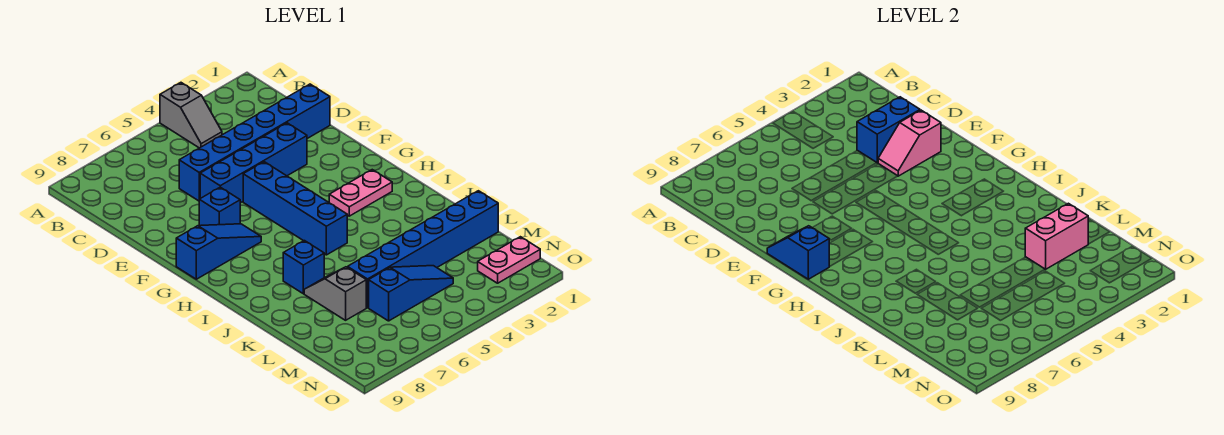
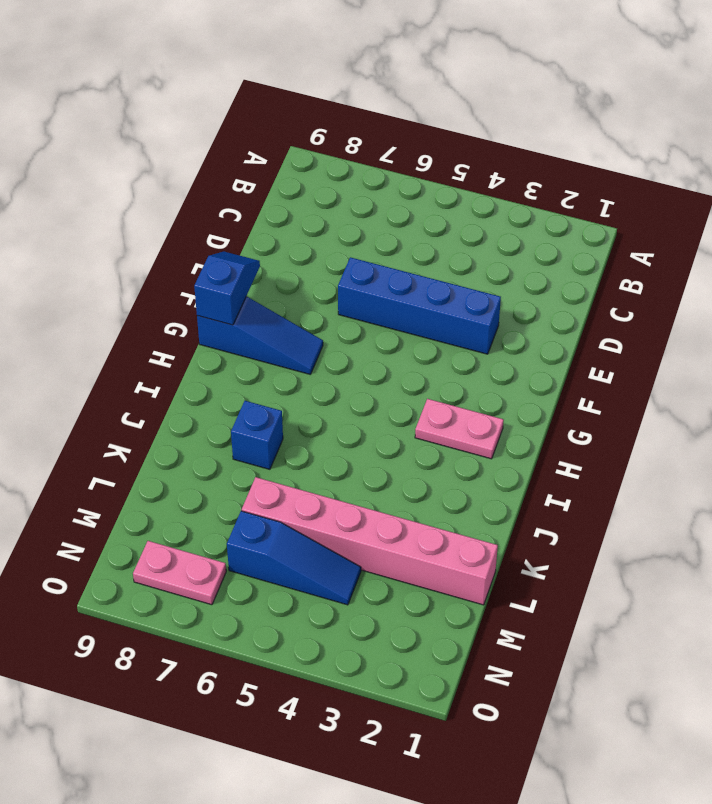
pink brick L1:L6 level 1 -> blue brick L1:L6 level 1
pink plate N7:N8 level 1 -> pink plate N1:N2 level 1
none -> grey slope A4:B4 level 1 top A
none -> blue brick D1:D6 level 1
none -> blue brick F5:I5 level 1

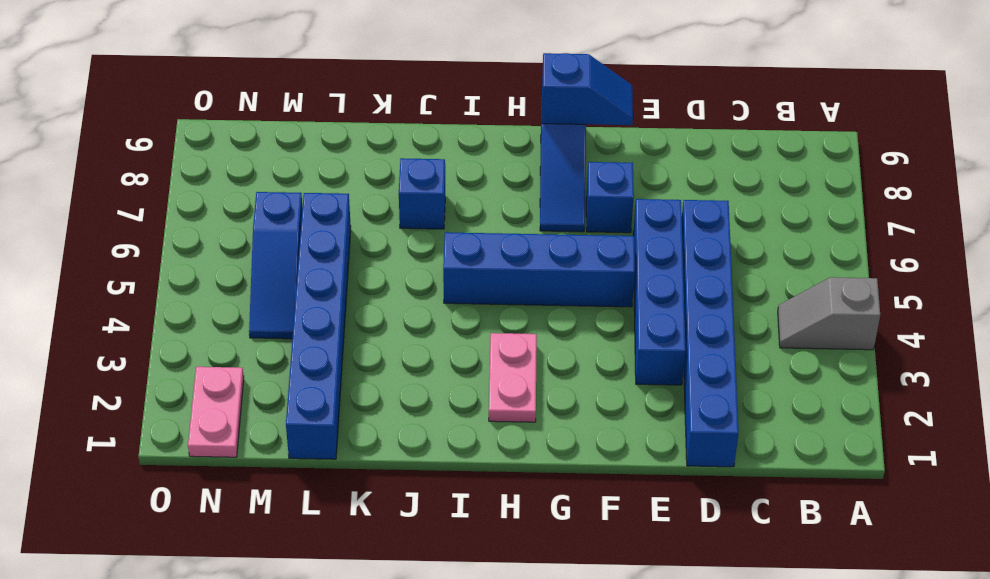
none -> grey slope K7:L7 level 1 top L
none -> blue brick D2:D3 level 2
none -> pink slope E2:E3 level 2 top 2

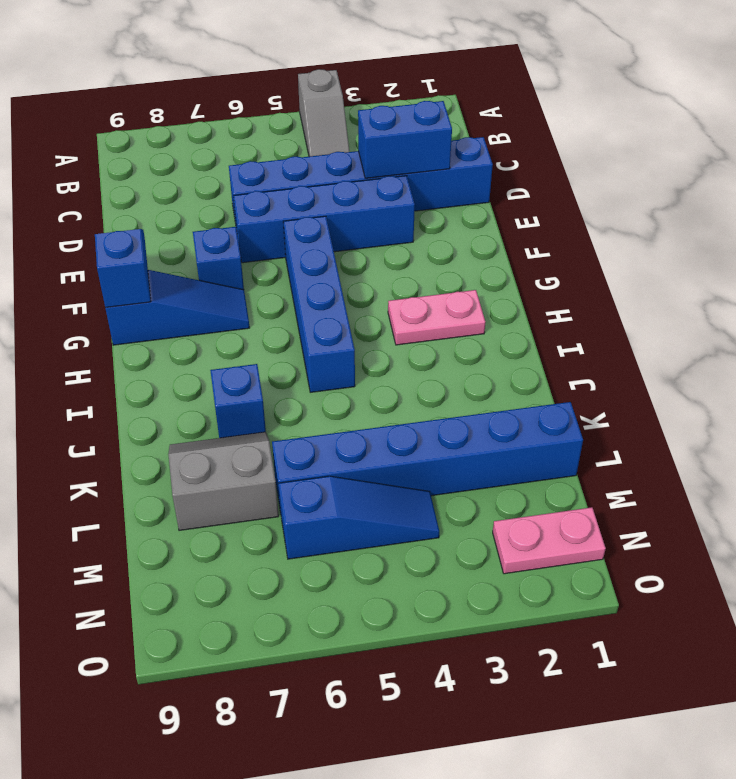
grey slope K7:L8 level 1 top L -> grey slope K7:L7 level 1 top L
none -> pink slope E2:E3 level 2 top 2
none -> pink brick L2:L3 level 2

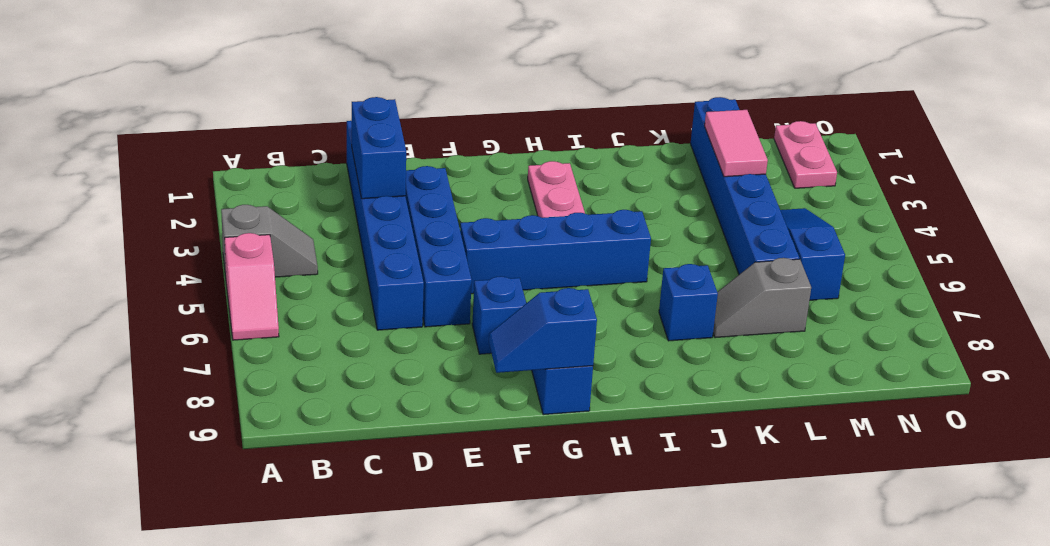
pink slope A5:A6 level 1 top 5 -> pink slope E2:E3 level 2 top 2
pink tile L2:L3 level 2 -> pink brick L2:L3 level 2

